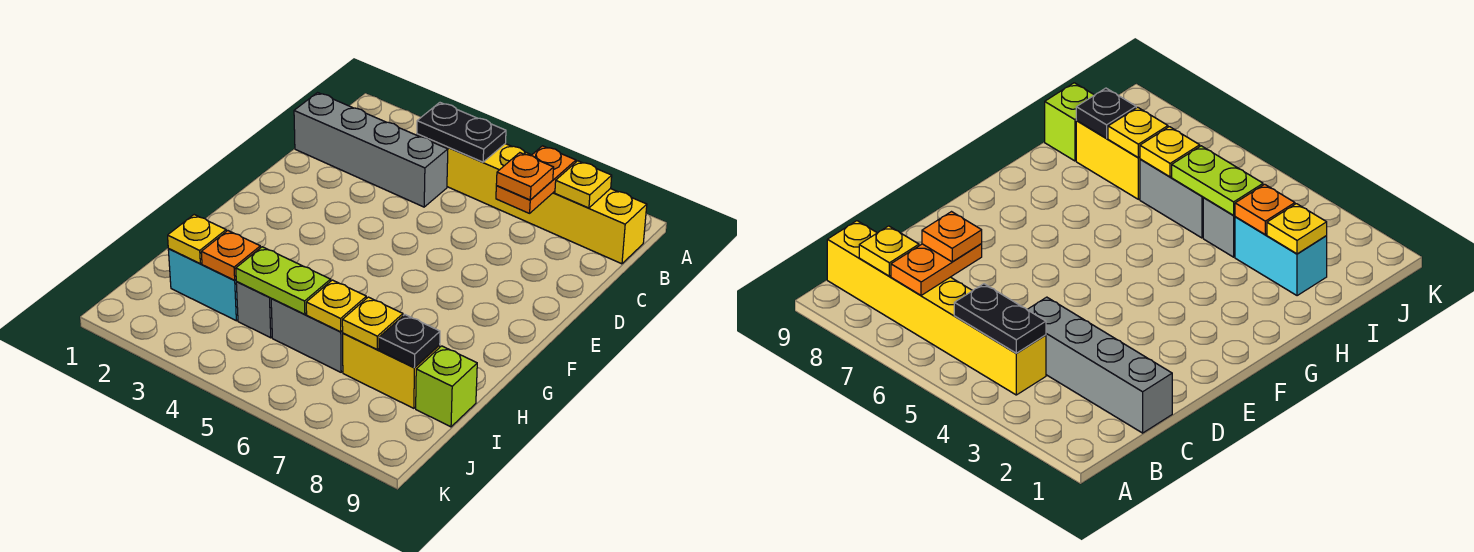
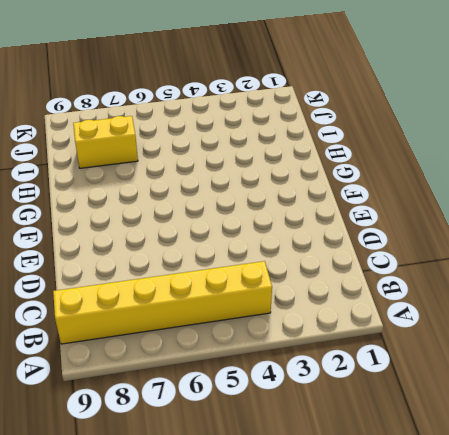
none -> grey brick C1:C4 level 1
none -> cyan brick I2:I3 level 1
none -> grey brick I4 level 1

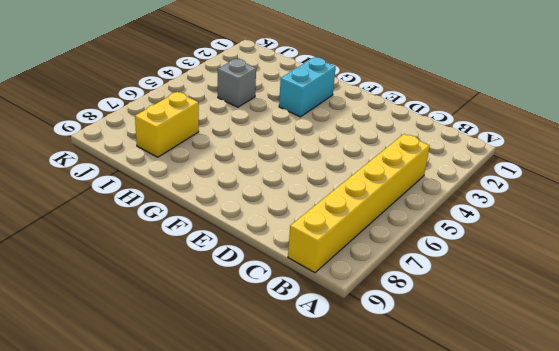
cyan brick G2:G3 level 1 -> cyan brick I2:I3 level 1
none -> grey brick C1:C4 level 1
none -> grey brick I5:I6 level 1
none -> lime brick I9 level 1

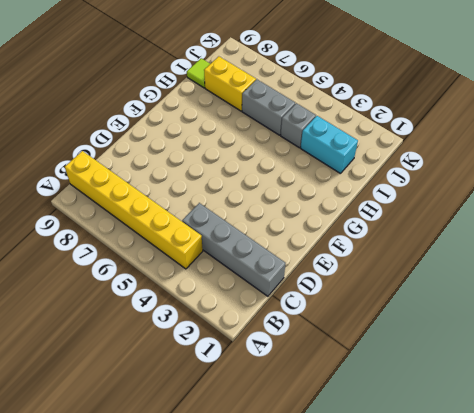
lime tile I9 level 1 -> lime brick I9 level 1
none -> black plate B4:B5 level 2
none -> orange plate B7:C7 level 2
none -> yellow plate B8 level 2

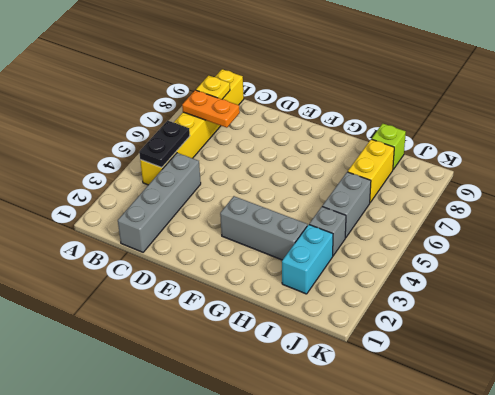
grey brick F3:H3 level 1 -> none
none -> yellow plate I2 level 2
none -> orange plate I3 level 2
none -> lime plate I4:I5 level 2

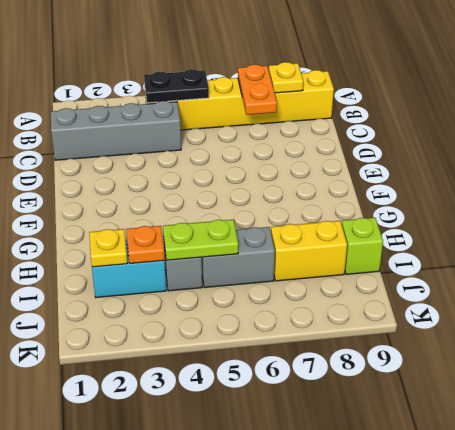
none -> yellow plate I6 level 2
none -> yellow plate I7 level 2
none -> black plate I8 level 2

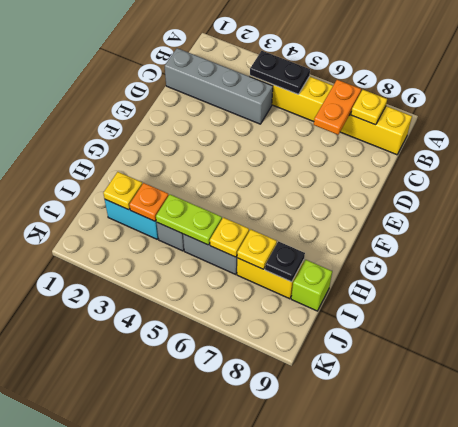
none -> orange plate C7 level 3

